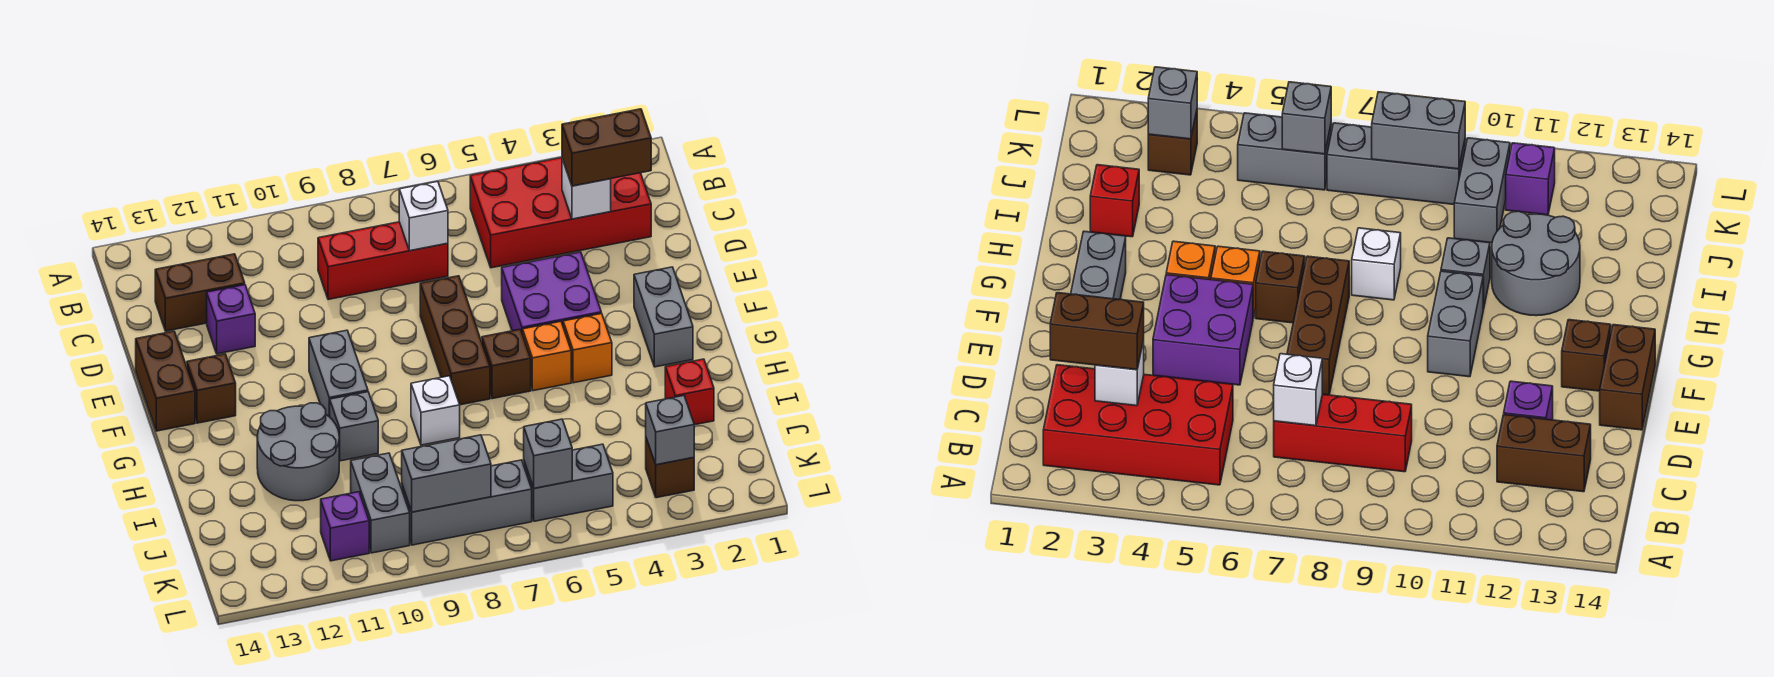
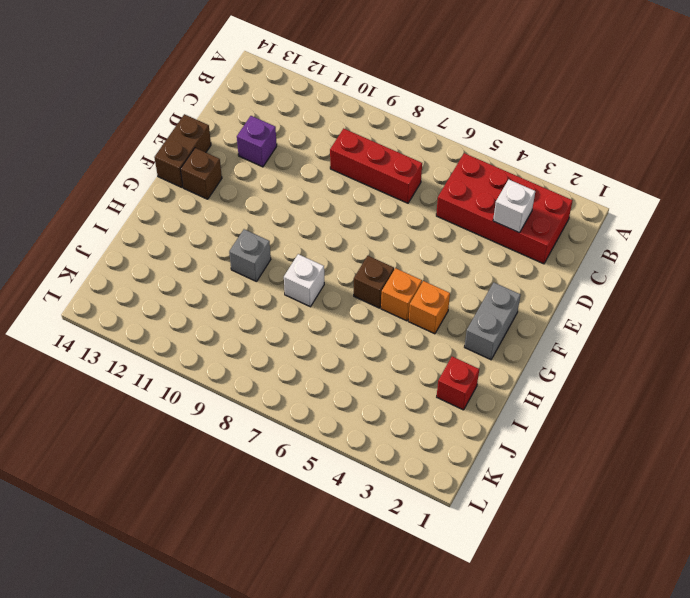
none -> brown brick C12:C13 level 1
none -> purple brick E4:F5 level 1
none -> brown brick E7:G7 level 1

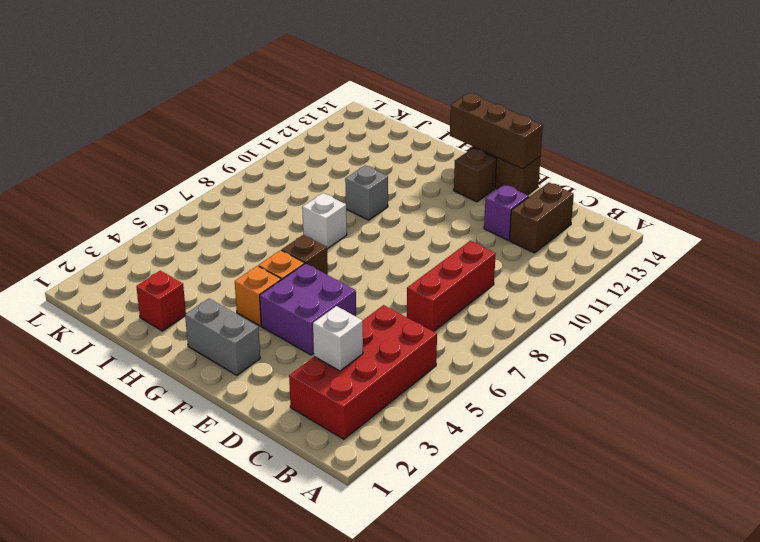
brown brick E14:G14 level 2 -> brown brick E7:G7 level 1
none -> grey brick F10:G10 level 1
none -> grey round brick H11:I12 level 1
none -> grey brick J10:K10 level 1

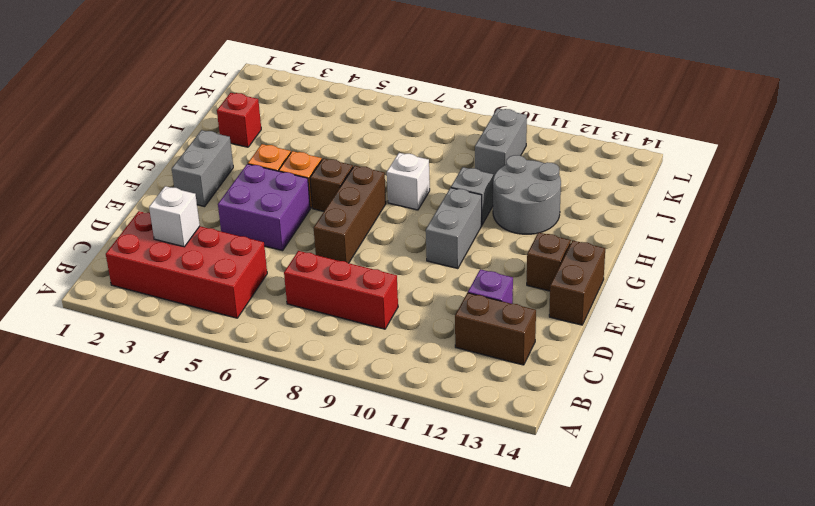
none -> brown brick K3 level 1
none -> grey brick K5:K6 level 1
none -> grey brick K7:K9 level 1

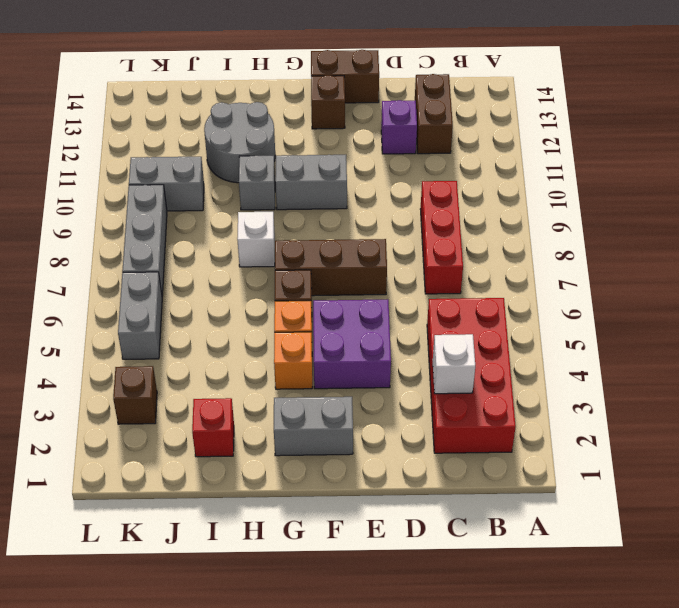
none -> purple brick K11 level 1
none -> white brick C7 level 2
none -> grey brick K3 level 2

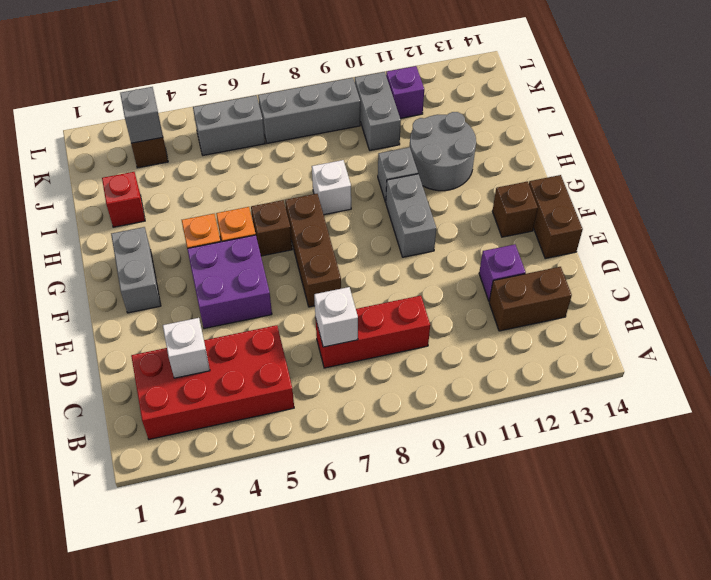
none -> grey brick K6 level 2
none -> grey brick K8:K9 level 2
none -> brown brick C2:C3 level 3

